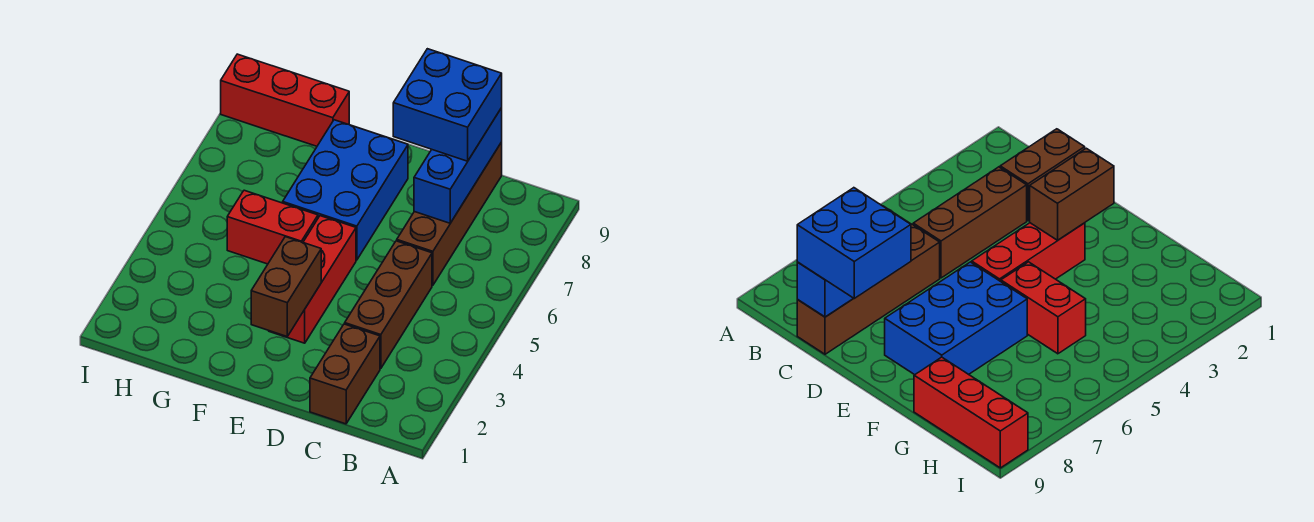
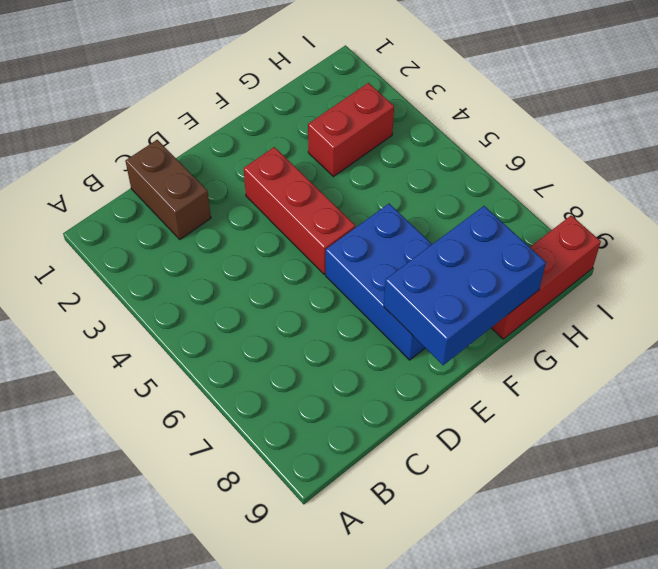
blue brick E8:G9 level 2 -> none
red brick G3:H3 level 1 -> red brick F5:G5 level 1
none -> brown brick C3:C5 level 1
none -> brown brick C6:C9 level 1

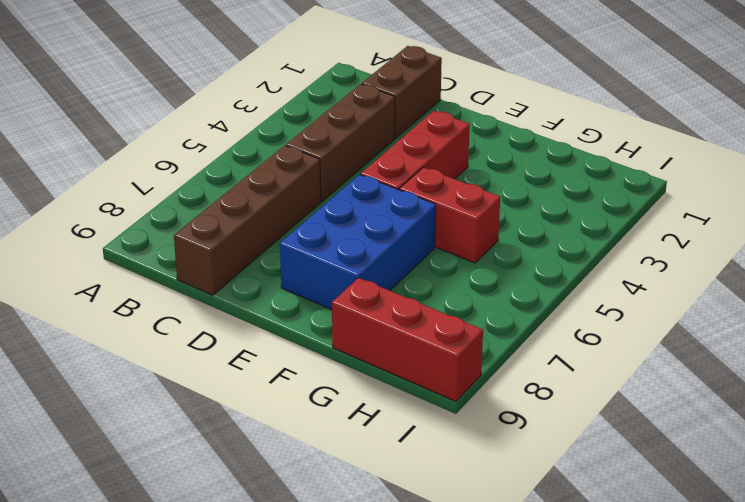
none -> blue brick C7:C9 level 2
none -> brown brick E2:E3 level 2

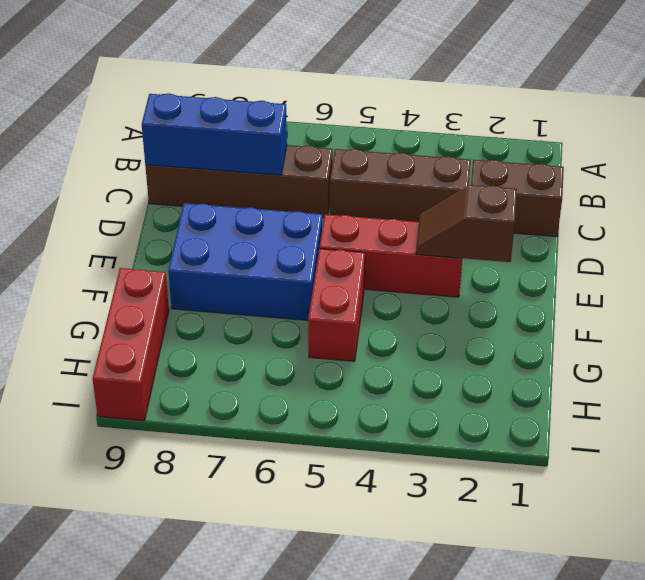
brown slope E2:E3 level 2 top 2 -> brown brick E2:E3 level 2
none -> blue brick C8:D9 level 3

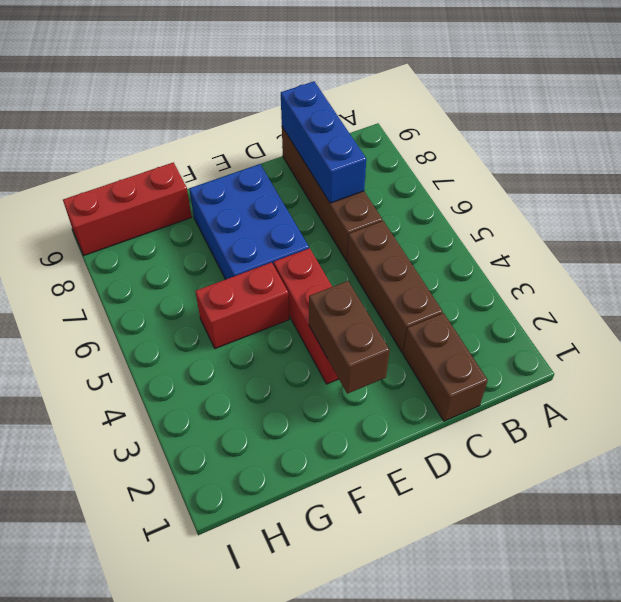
none -> blue brick C8:D9 level 3

